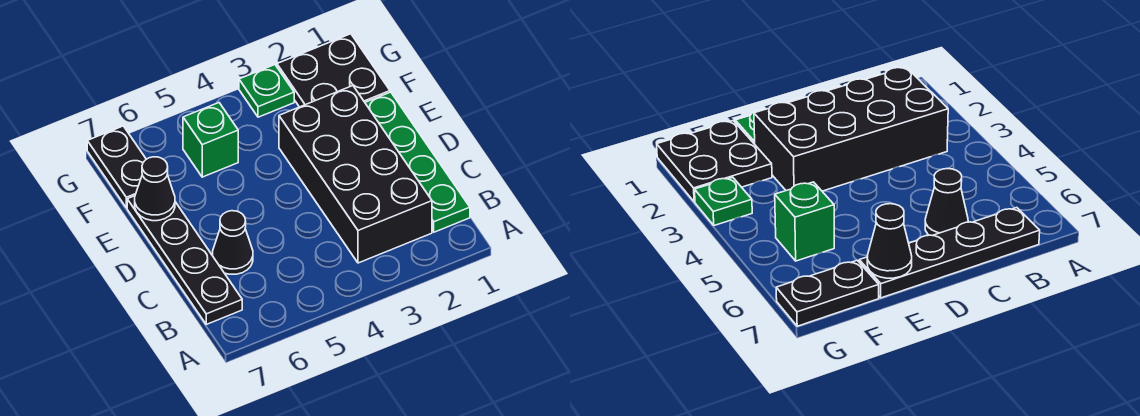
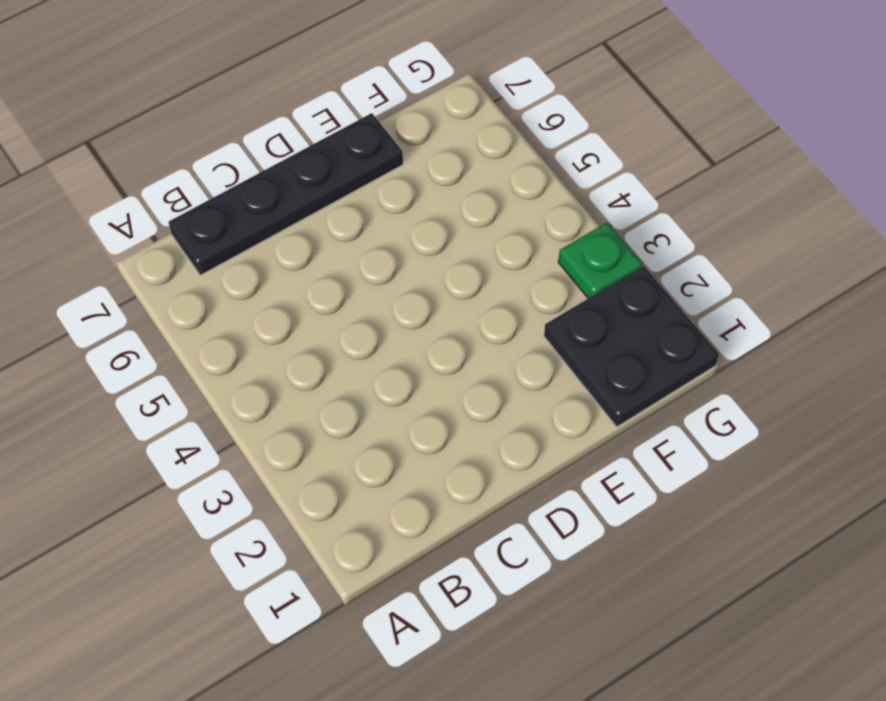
none -> green plate B1:E1 level 1
none -> black brick B2:E3 level 1

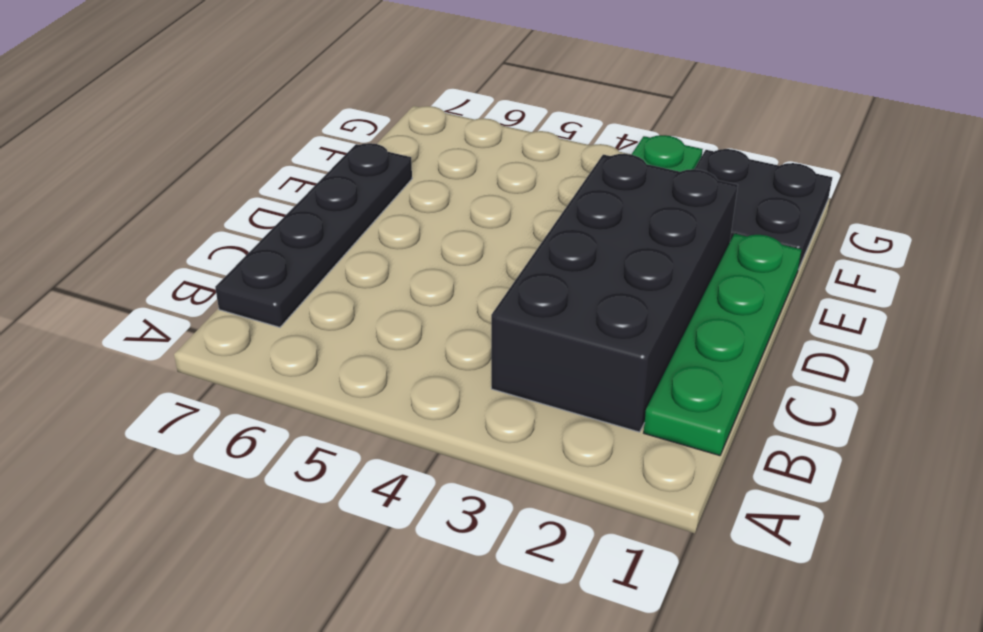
none -> black cone C6 level 1
none -> green brick F5 level 1

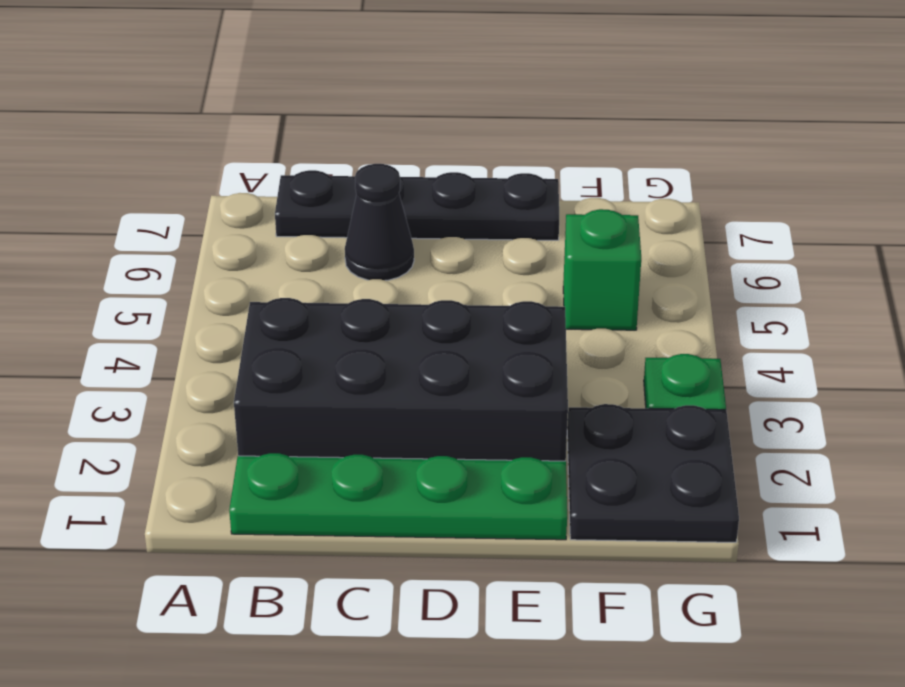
none -> black plate F7:G7 level 1
none -> black cone E7 level 2

